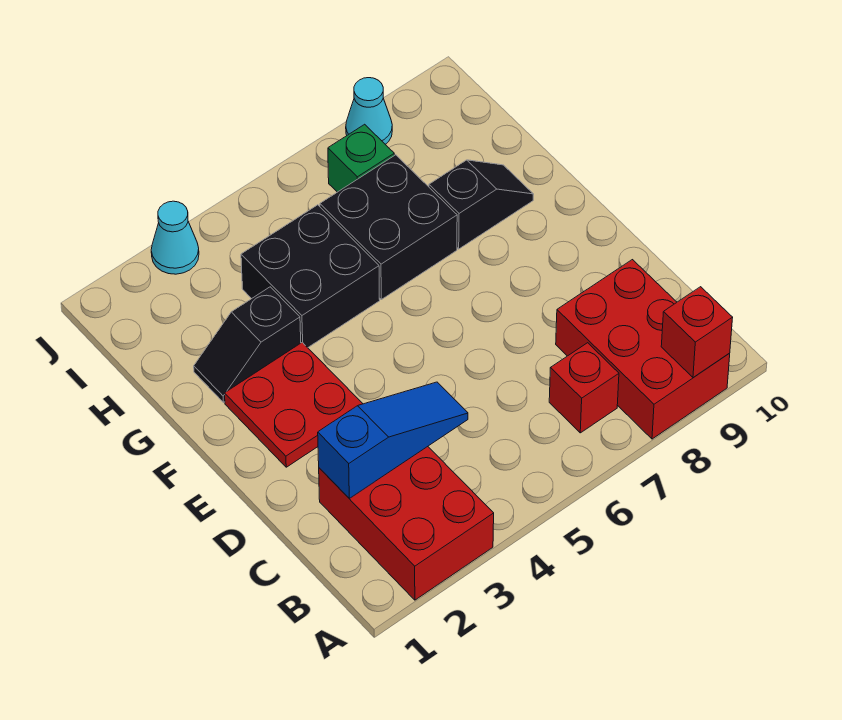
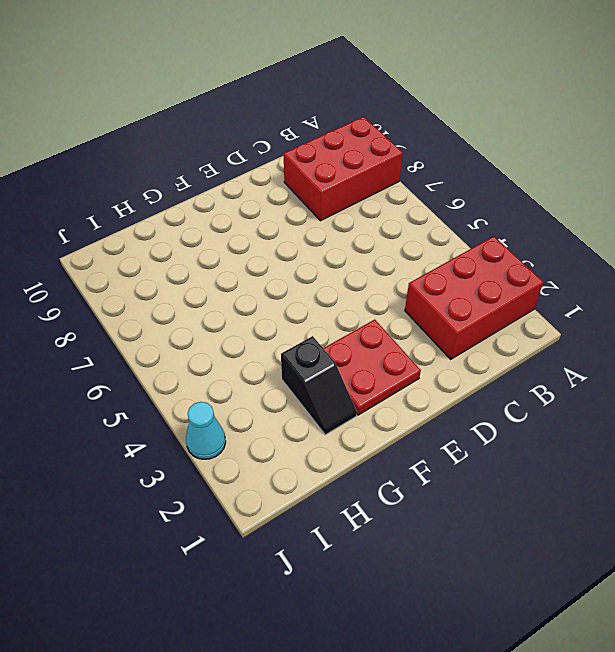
none -> red brick B7 level 1
none -> black brick G4:H5 level 1
none -> black brick G6:H7 level 1

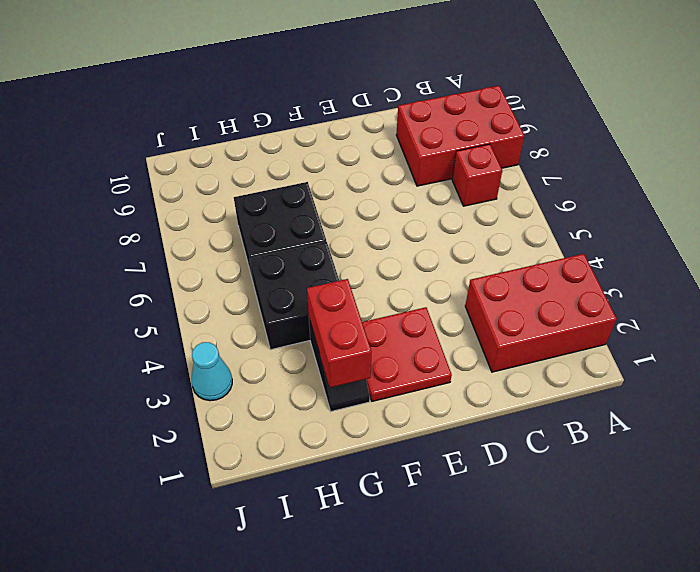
red brick G2:G3 level 2 -> none
none -> black slope G8:G9 level 1 top 8
none -> green brick I7 level 1
none -> cyan cone J8 level 1

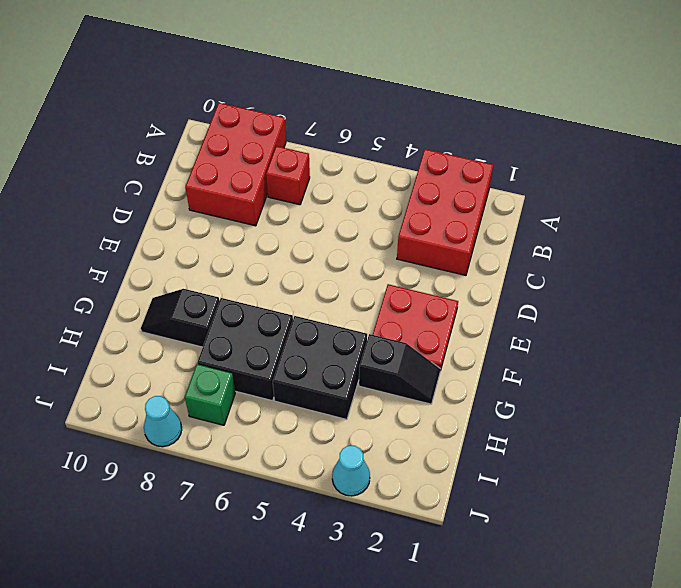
none -> red brick A9 level 2
none -> blue slope C2:C4 level 2 top 2

